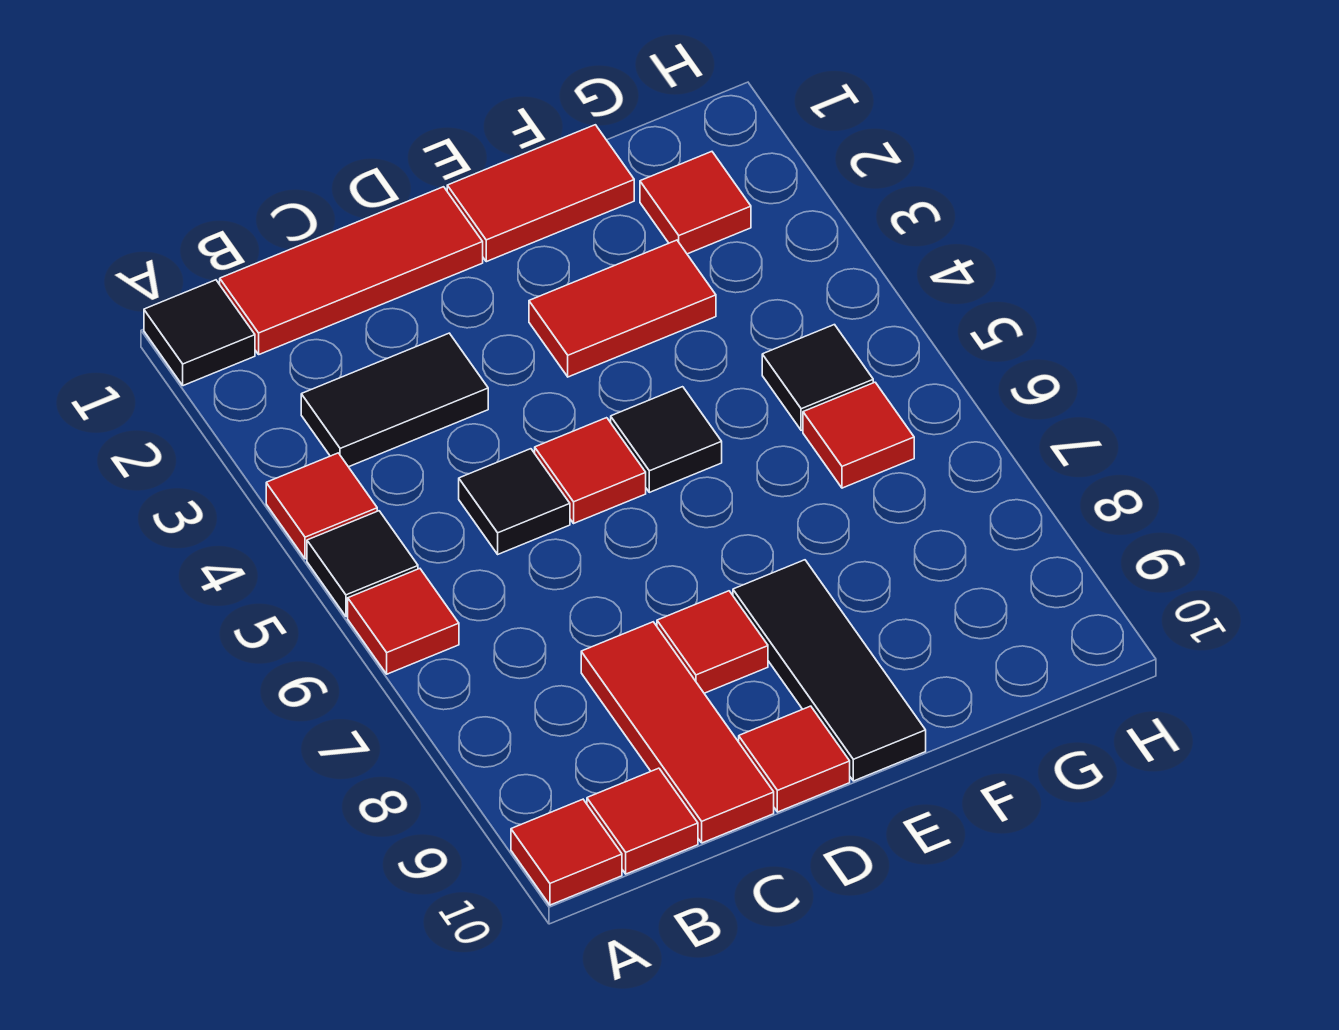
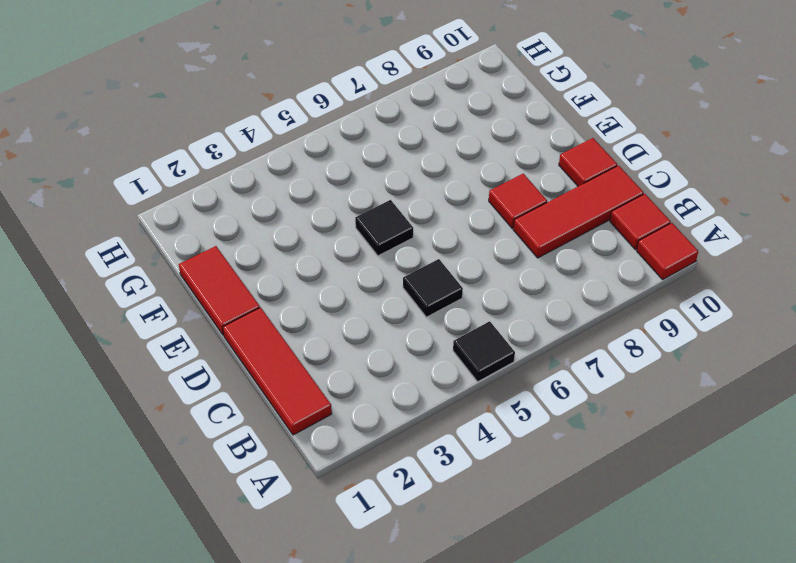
none -> black tile A1 level 1
none -> red tile A4 level 1
none -> red tile A6 level 1

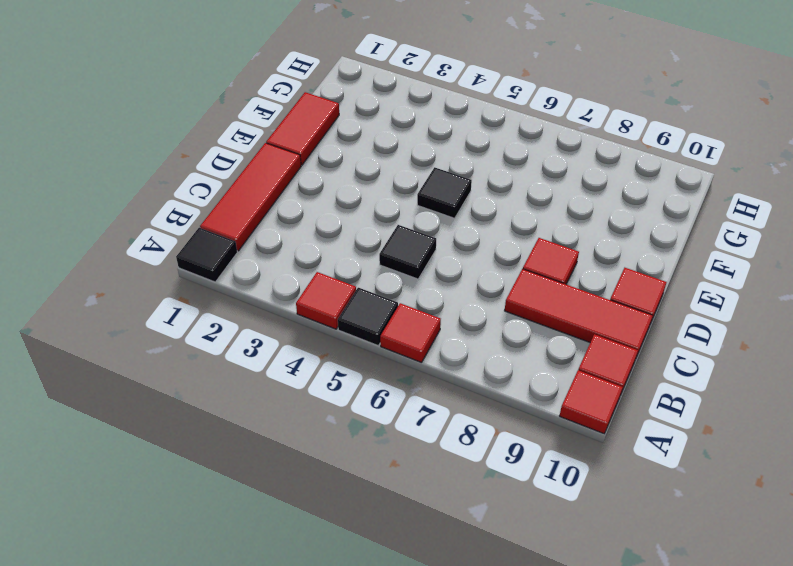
none -> black tile B3:C3 level 1
none -> red tile D5 level 1
none -> red tile E3:F3 level 1

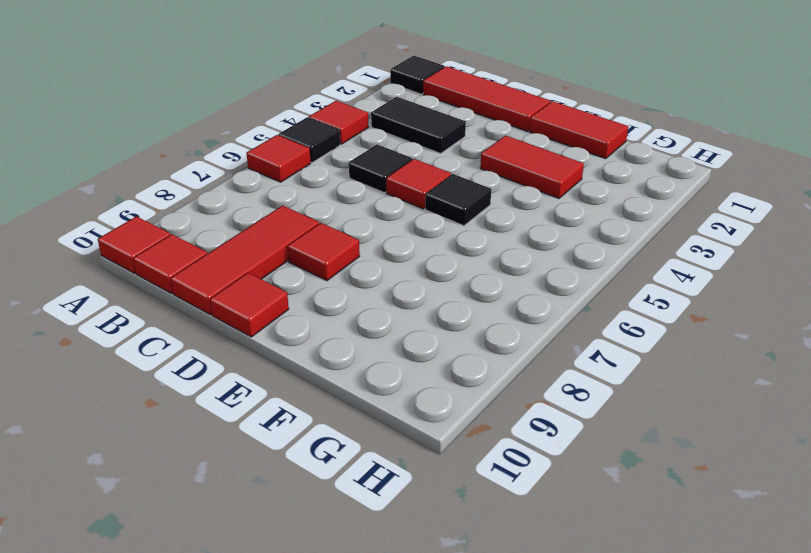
none -> black tile E8:E10 level 1
none -> red tile G2 level 1
none -> black tile G5 level 1

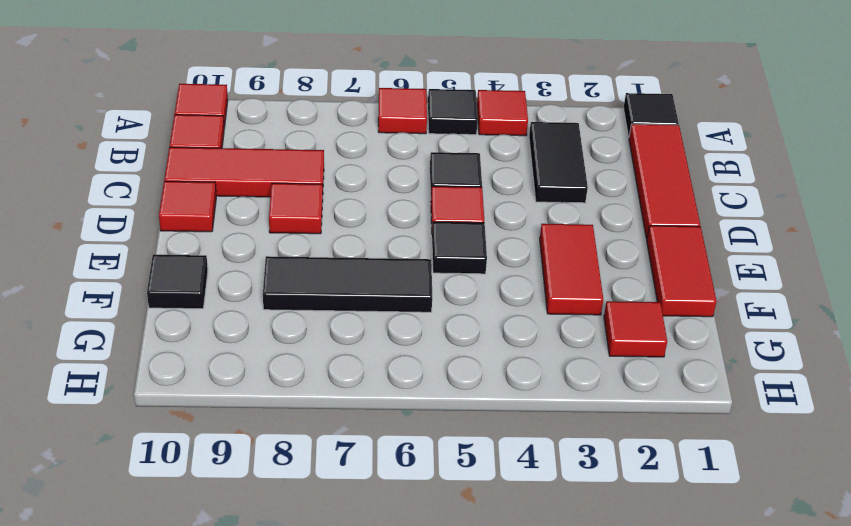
black tile F6:F8 level 1 -> black tile E8:E10 level 1
black tile F10 level 1 -> black tile G5 level 1
none -> red tile G6 level 1

